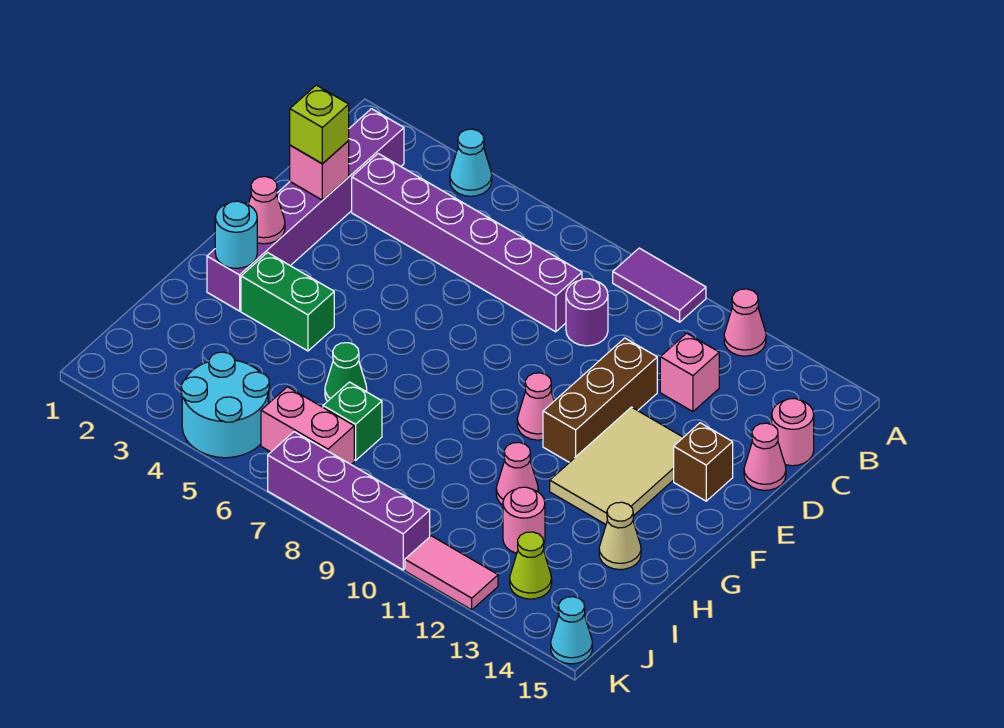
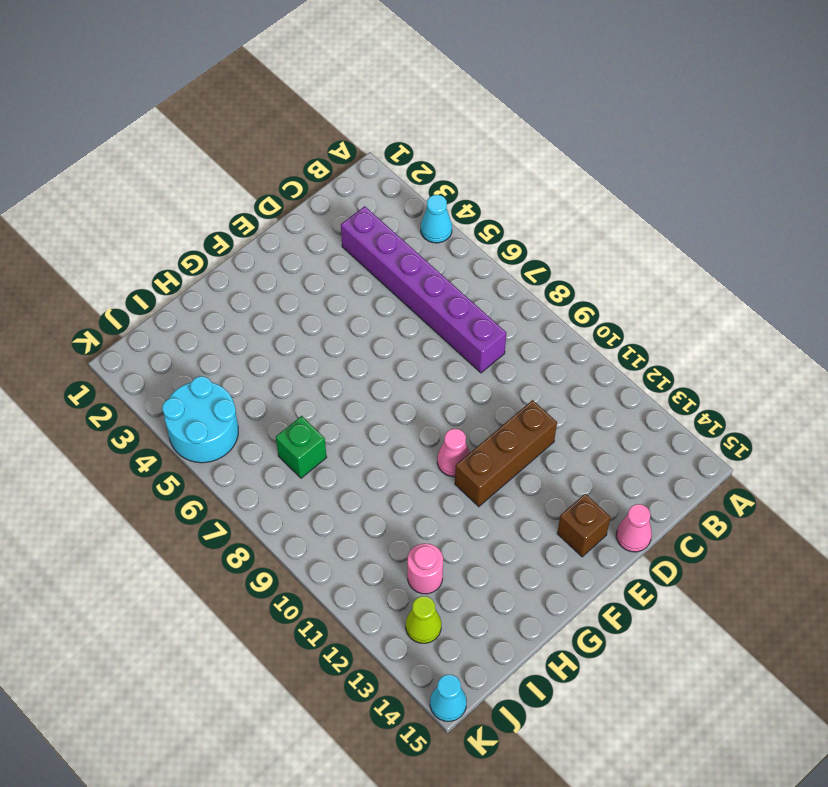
none -> purple tile A9:A10 level 1
none -> pink cone A12 level 1
none -> purple brick B2:G2 level 1

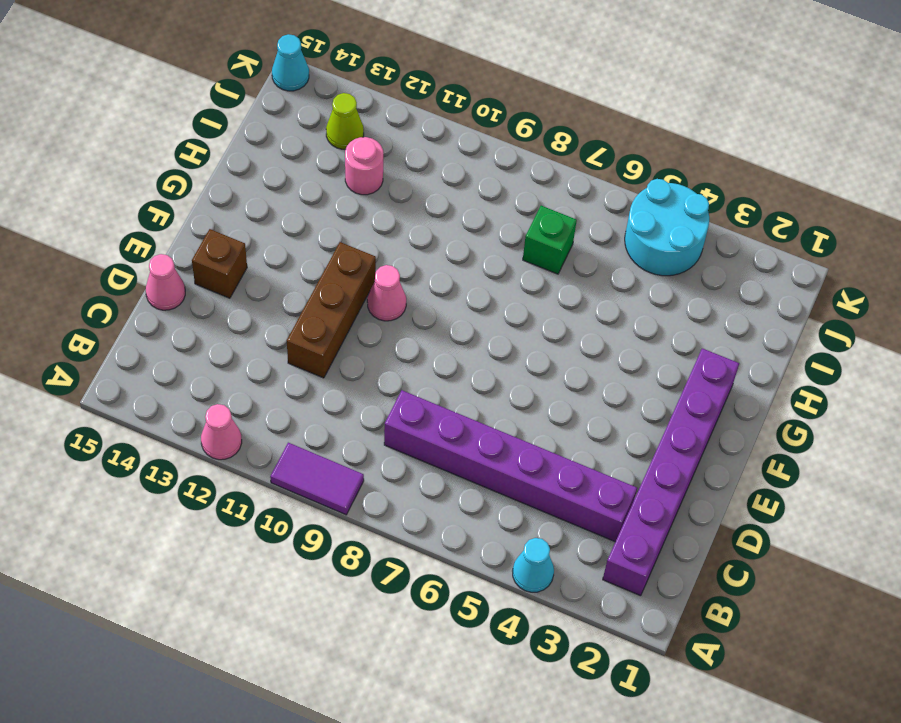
none -> purple round brick C9 level 1
none -> pink brick C12 level 1
none -> pink round brick C15 level 1

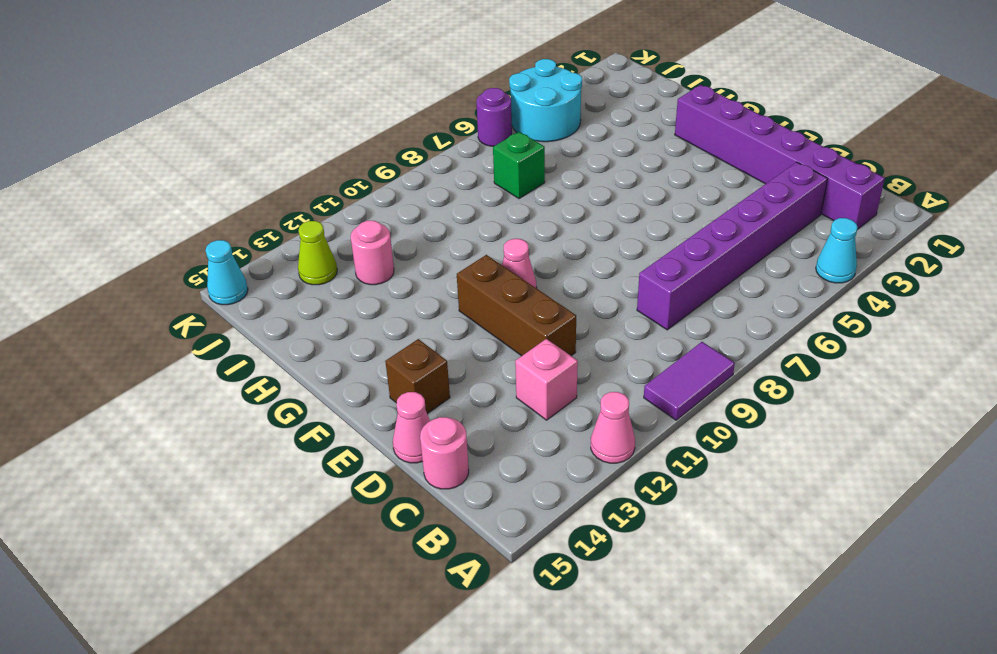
purple round brick K6 level 1 -> purple round brick C9 level 1
none -> tan tile E12:G13 level 1
none -> green brick G3:G4 level 1
none -> green cone H6 level 1

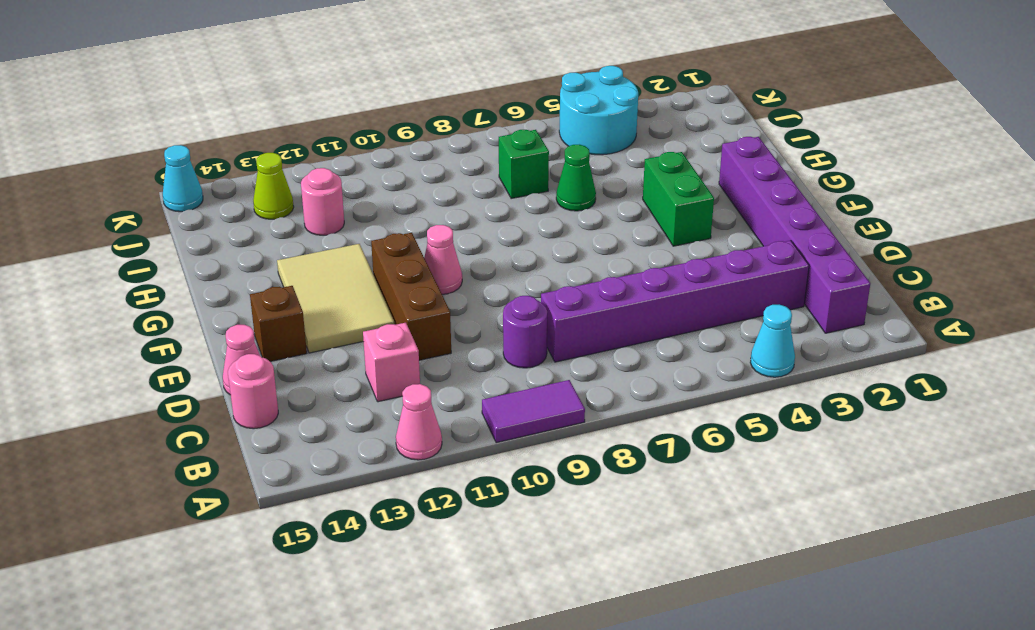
green brick F4:G4 level 1 -> green brick G3:G4 level 1
none -> pink cone H11 level 1
none -> tan cone H14 level 1
none -> pink brick J6:J7 level 1

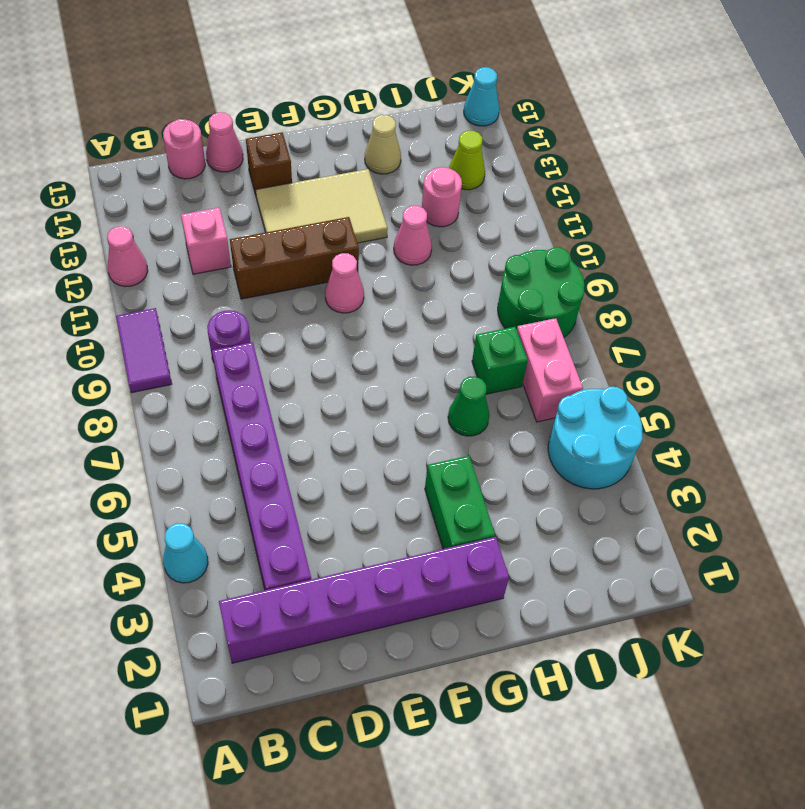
green round brick J8:K9 level 1 -> purple brick K7:K10 level 1
none -> pink tile K11:K12 level 1
none -> pink brick D2 level 2
none -> pink cone F2 level 2

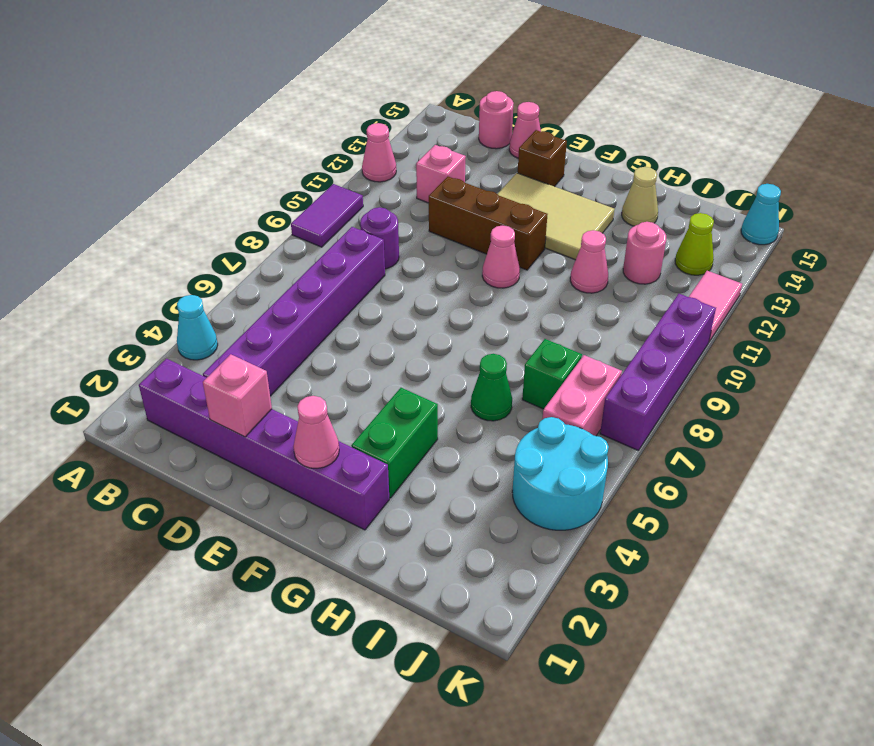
none -> cyan round brick G2 level 2
none -> lime brick D2 level 3

